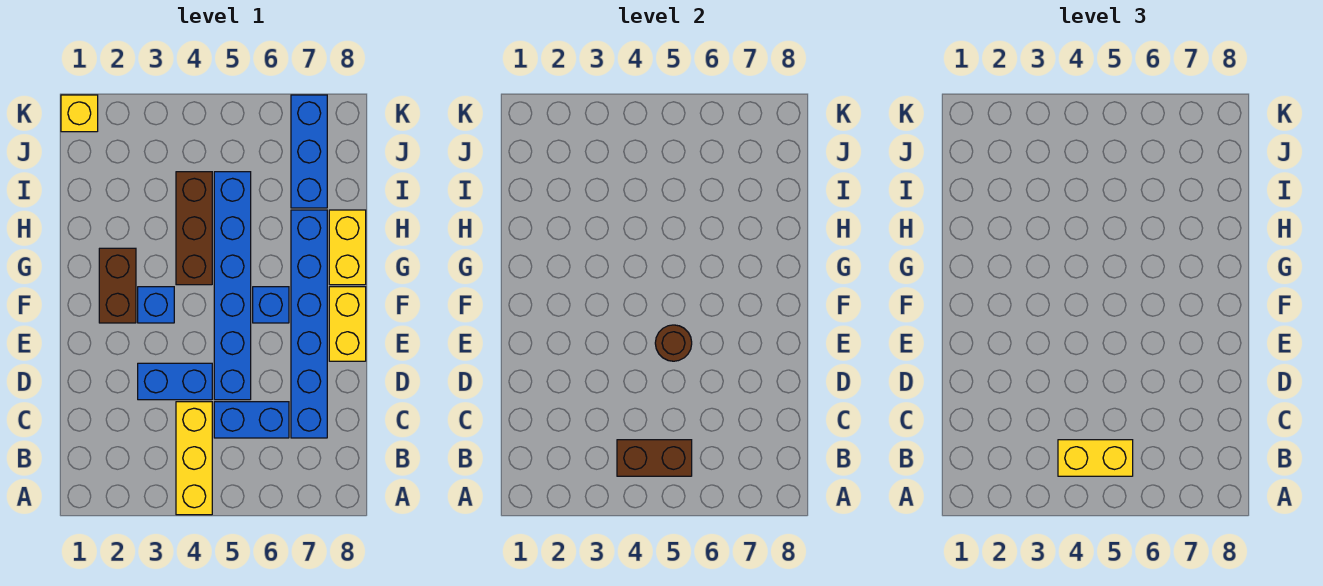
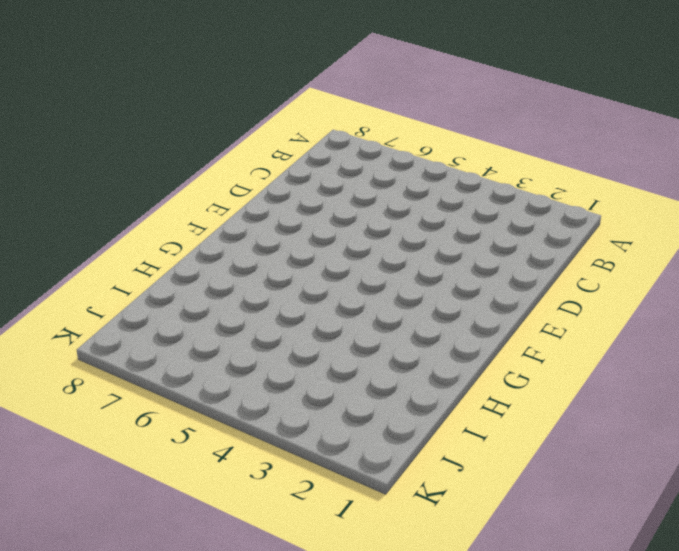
none -> yellow brick A4:C4 level 1
none -> blue brick C5:C6 level 1
none -> blue brick C7:H7 level 1

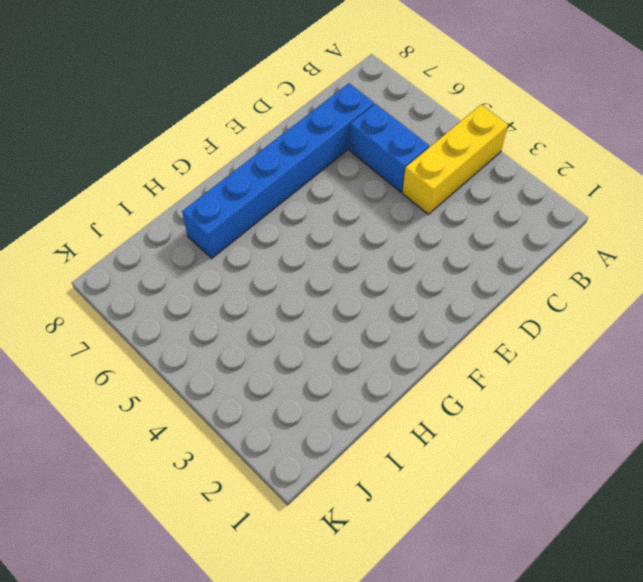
none -> blue brick D3:D4 level 1
none -> blue brick D5:I5 level 1
none -> yellow brick E8:F8 level 1

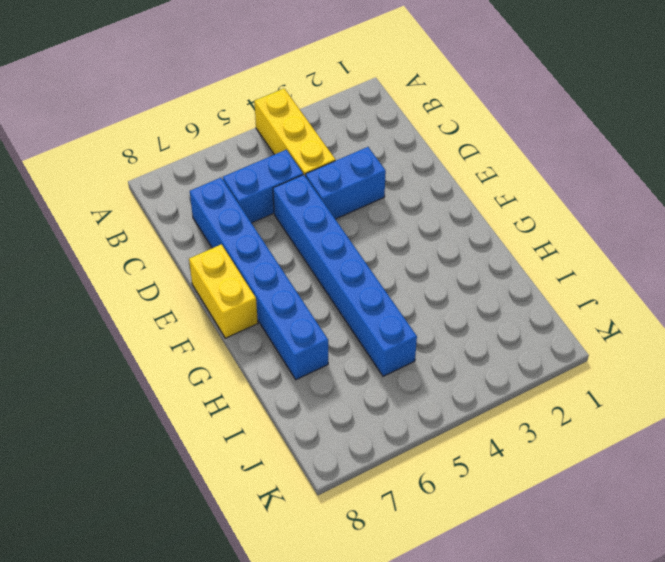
none -> brown brick F2:G2 level 1
none -> blue brick F3 level 1
none -> blue brick F6 level 1

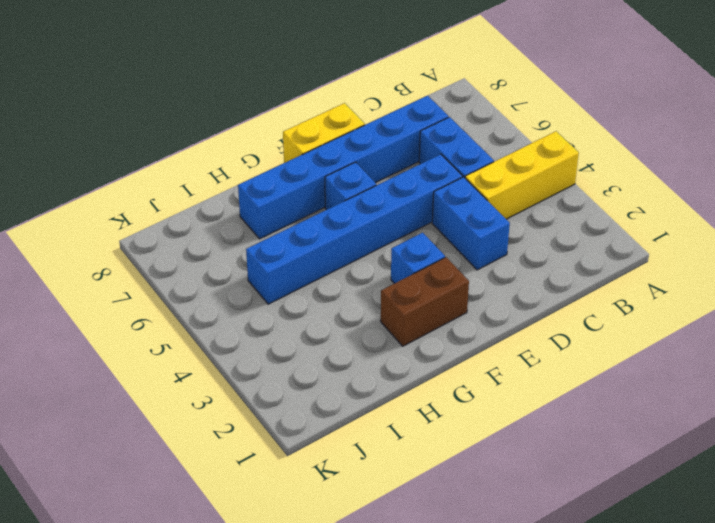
none -> brown brick G4:I4 level 1
none -> yellow brick G8:H8 level 1
none -> blue brick I7:K7 level 1

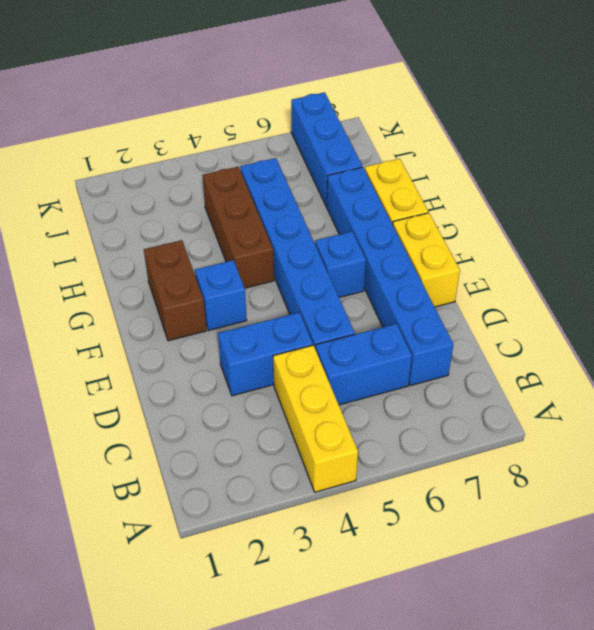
none -> yellow brick K1 level 1
none -> brown brick B4:B5 level 2
none -> brown round brick E5 level 2

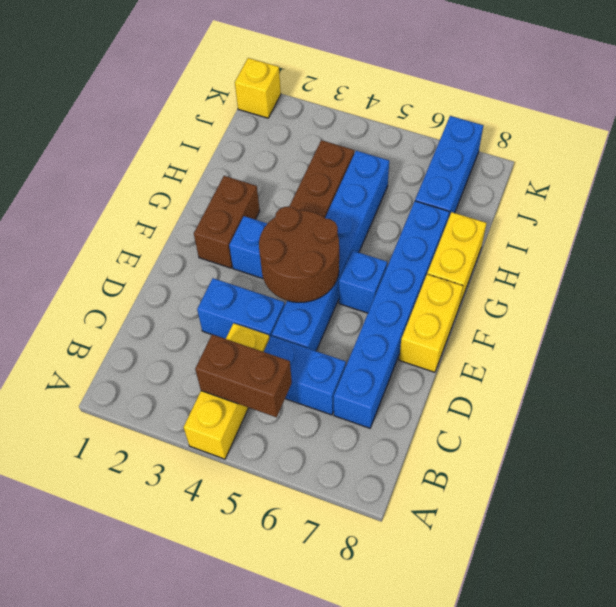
brown round brick E4:F5 level 2 -> brown round brick E5 level 2
none -> yellow brick B4:B5 level 3

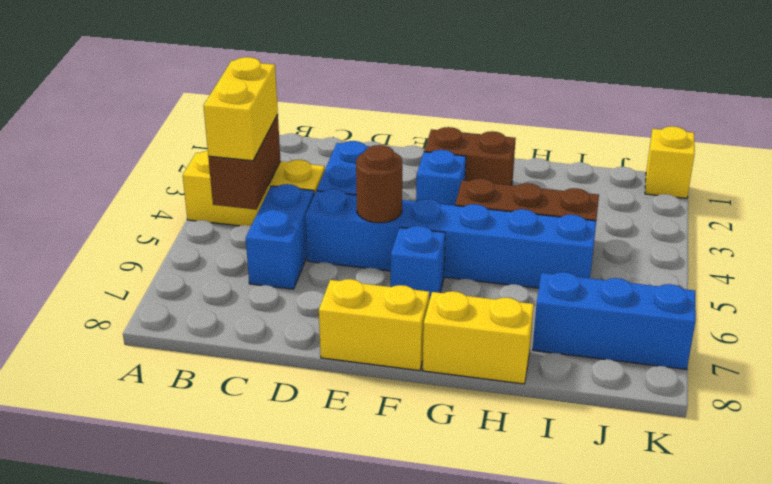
none -> blue brick C7:H7 level 1

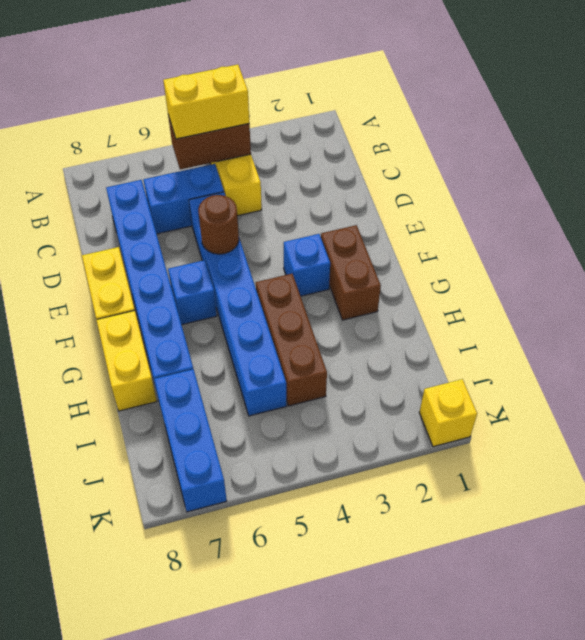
none -> blue brick D3:D4 level 1

